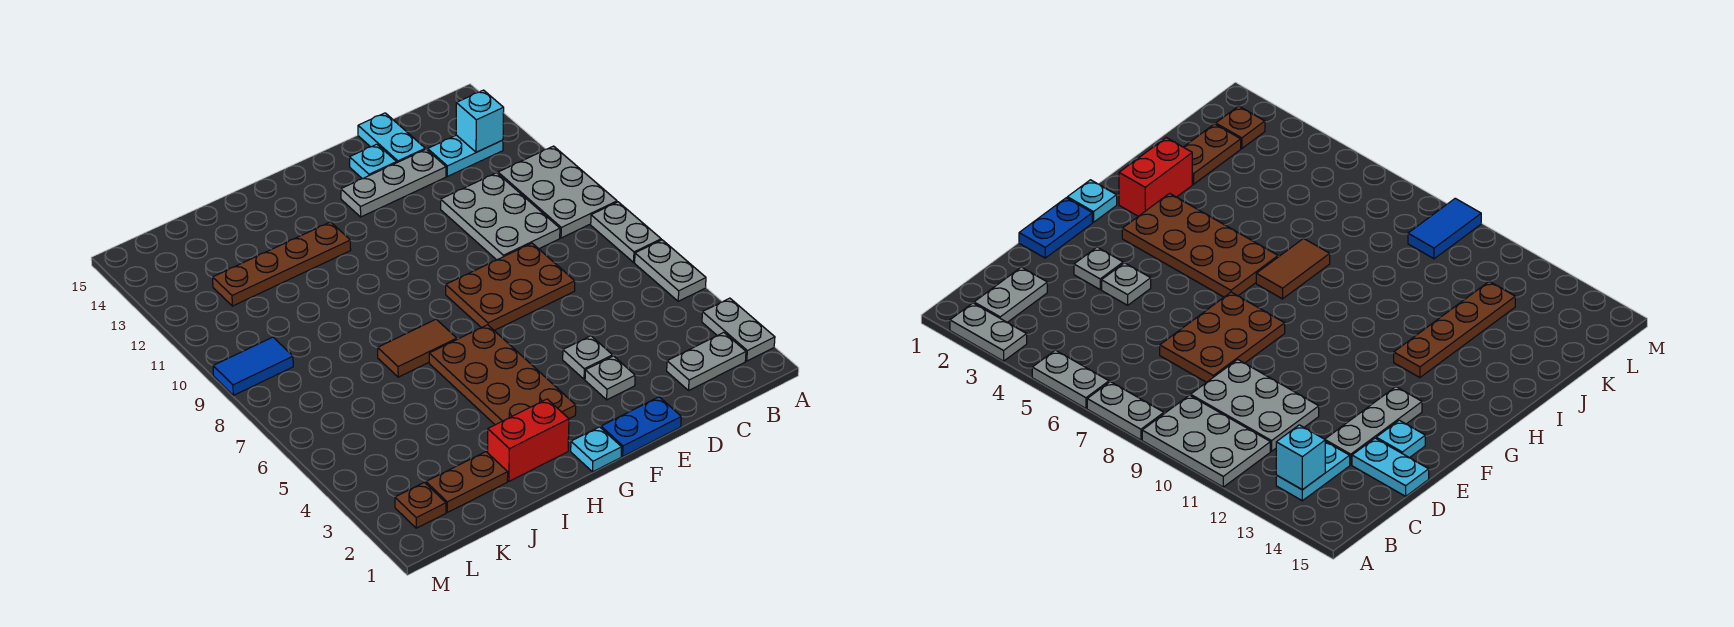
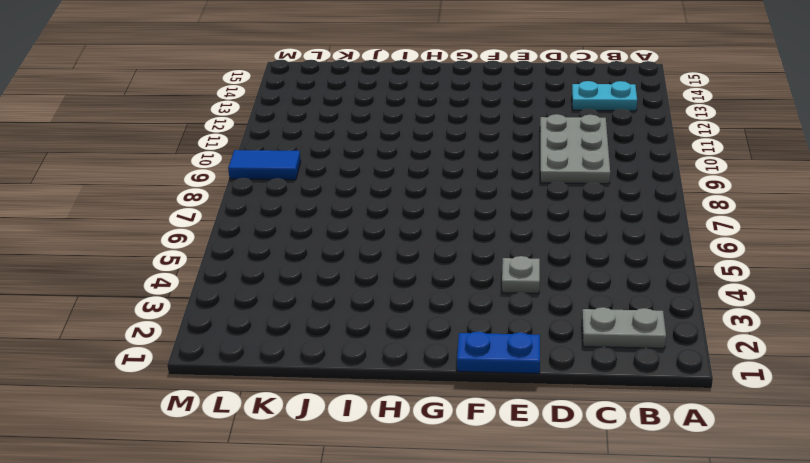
none -> grey plate A2:A3 level 1
none -> grey plate A5:A6 level 1
none -> grey plate A7:A8 level 1

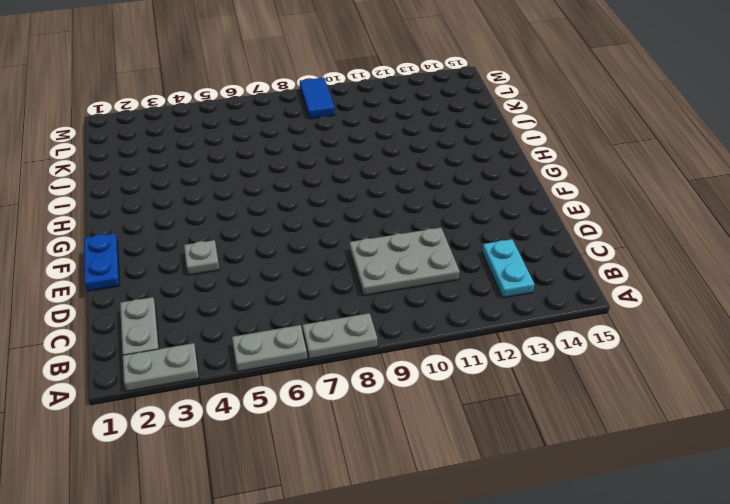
none -> grey plate A9:B11 level 1
none -> brown plate D7:F8 level 1
none -> grey plate D13:F13 level 1

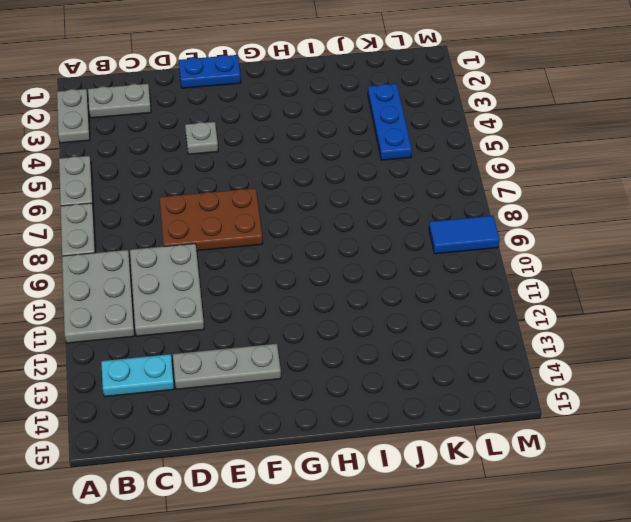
blue plate K3:K5 level 1 -> none
none -> cyan plate D14:D15 level 1
none -> grey plate E3 level 1
none -> cyan plate E14 level 1

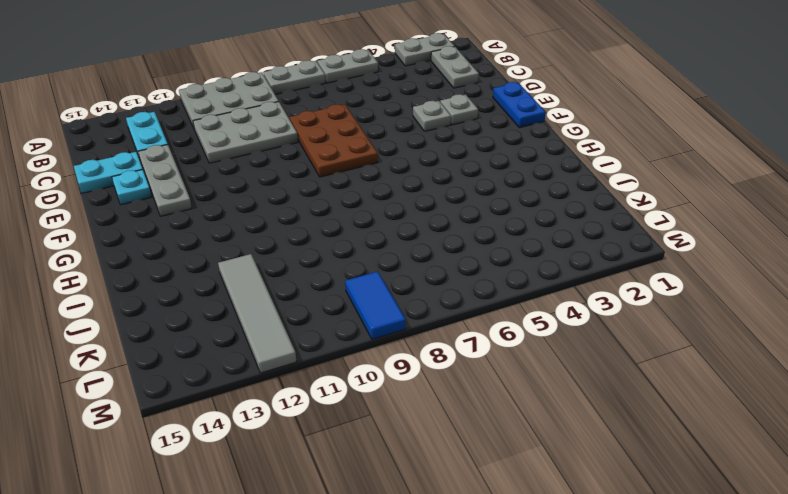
grey tile J12:M12 level 1 -> brown plate H12:K12 level 1
none -> cyan plate G1 level 1
none -> brown plate G3:H6 level 1
none -> red brick H2:I2 level 1

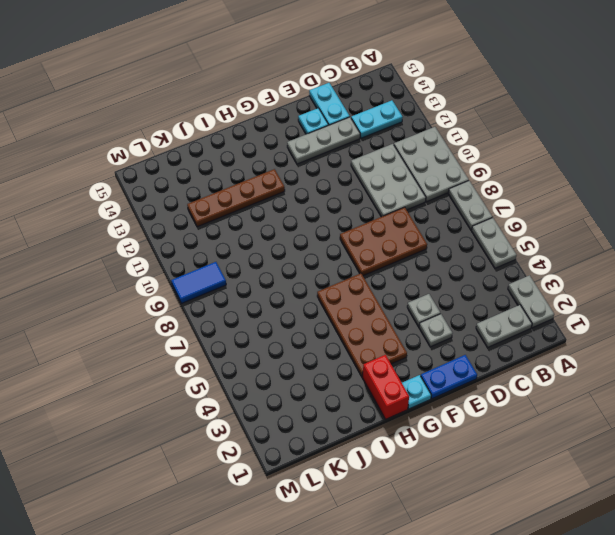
red brick H1:H2 level 1 -> red brick H2:I2 level 1
none -> brown tile H7:I7 level 1
none -> brown plate J2:K2 level 1
none -> brown plate L2 level 1

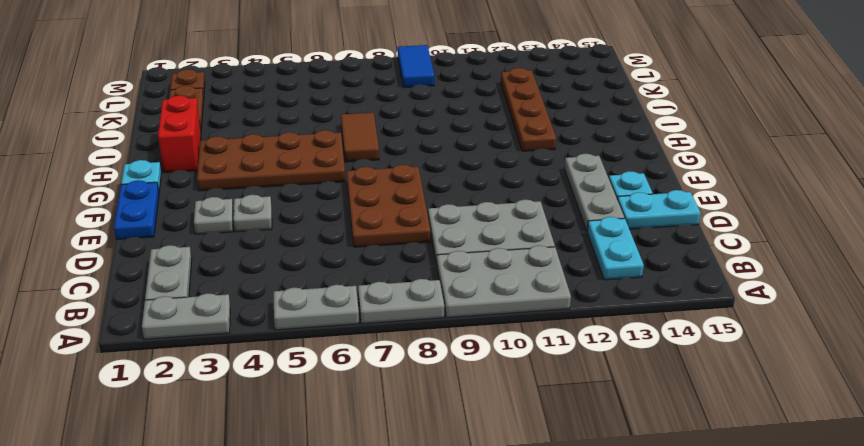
none -> cyan brick B13 level 2

